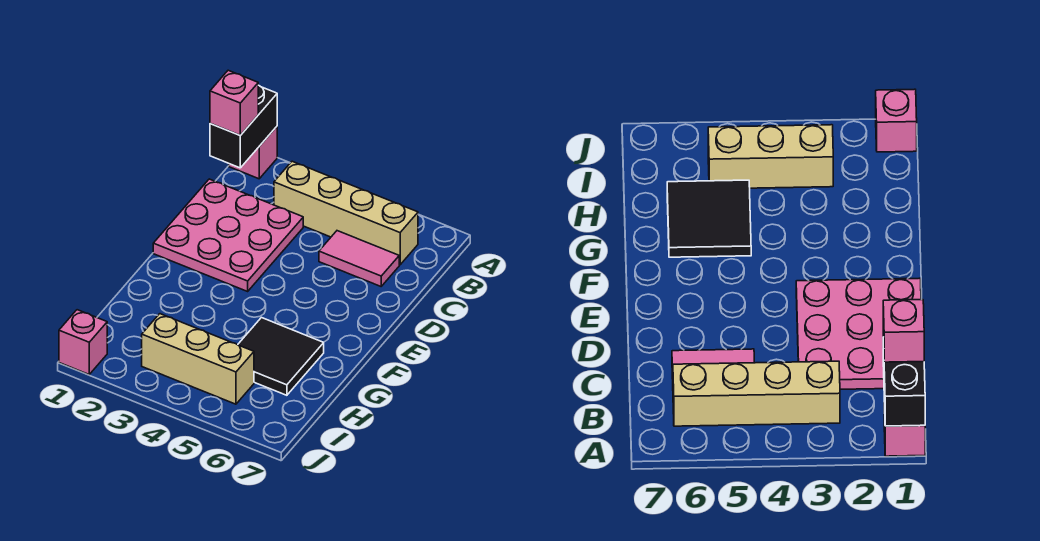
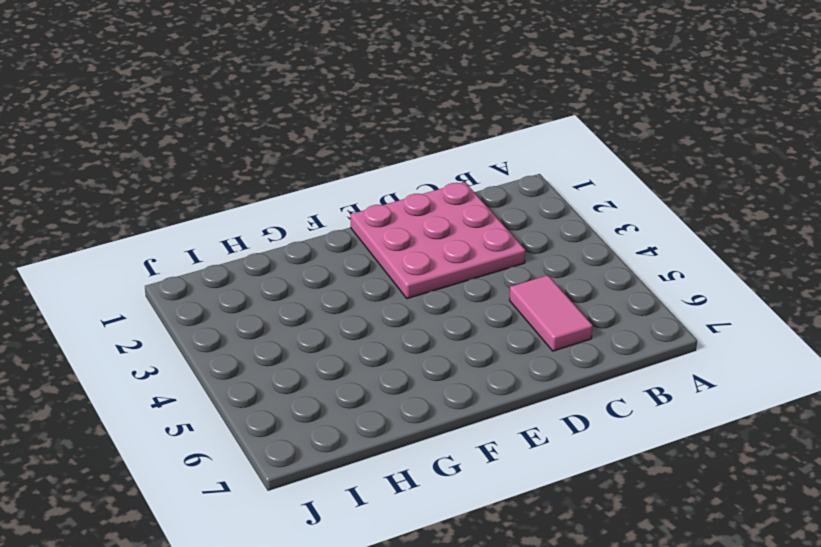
none -> pink brick A1 level 1
none -> tan brick B3:B6 level 1

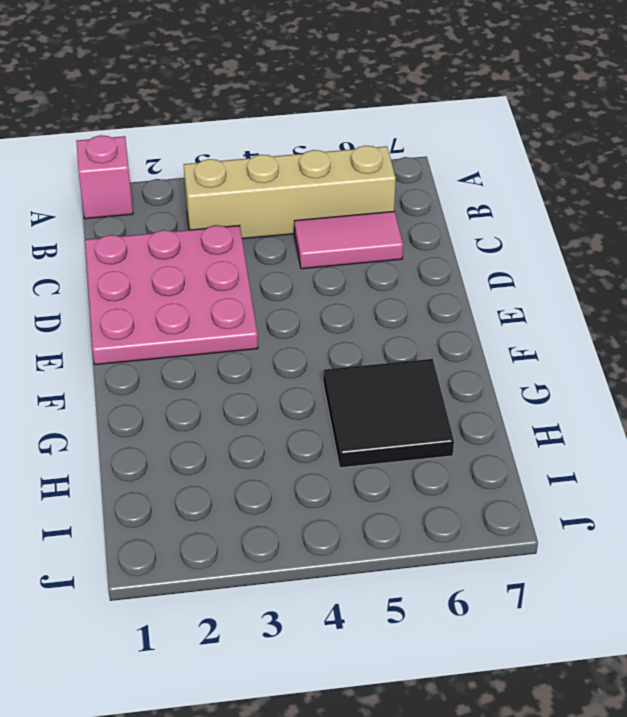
none -> tan brick I3:I5 level 1
none -> pink brick J1 level 1

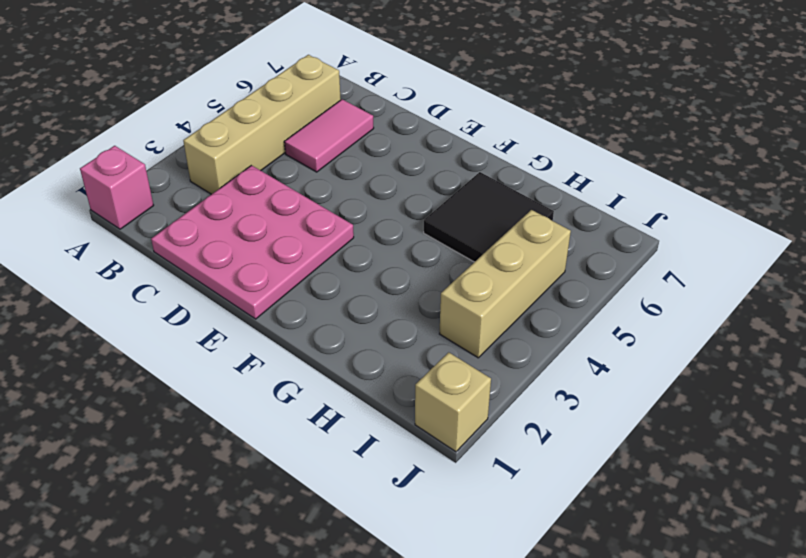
tan brick J1 level 1 -> pink brick J1 level 1
none -> black brick A1:B1 level 2
none -> pink brick B1 level 3

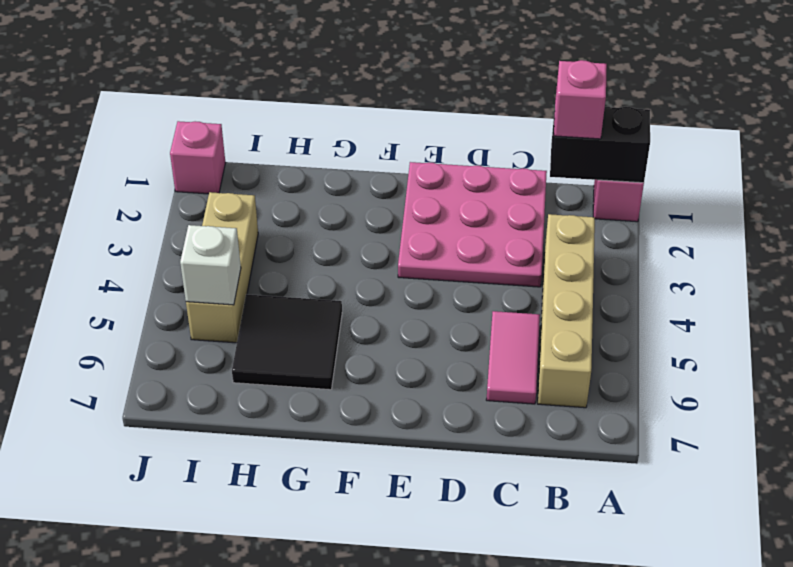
white brick I5 level 2 -> none

